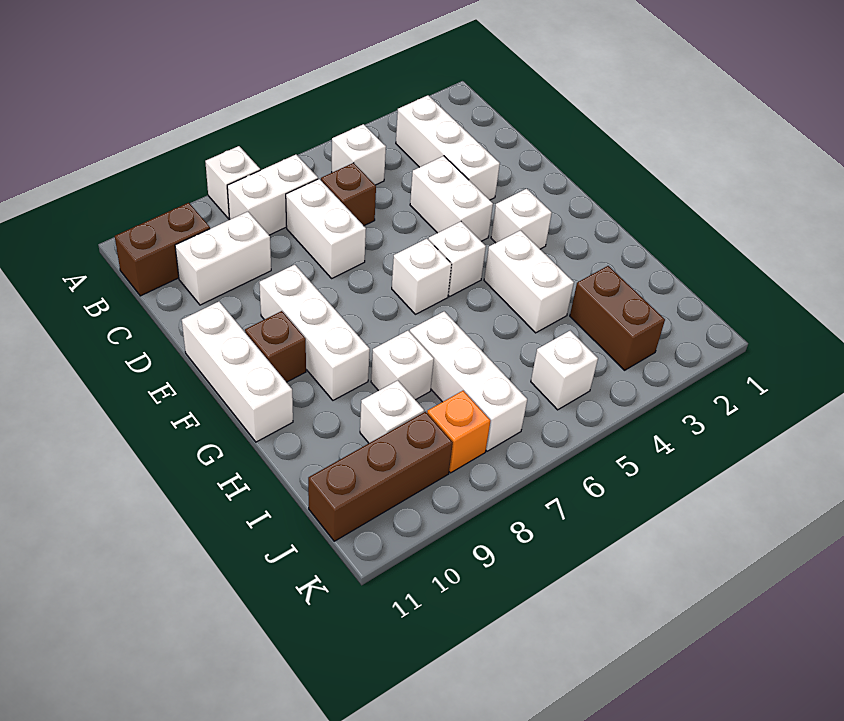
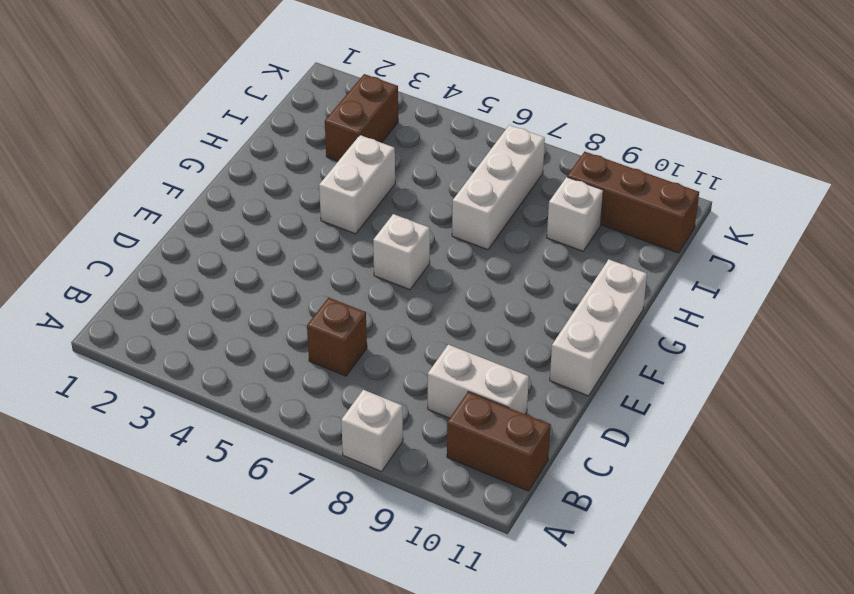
none -> white brick B3:D3 level 1
none -> white brick B5 level 1
none -> white brick B7:B8 level 1

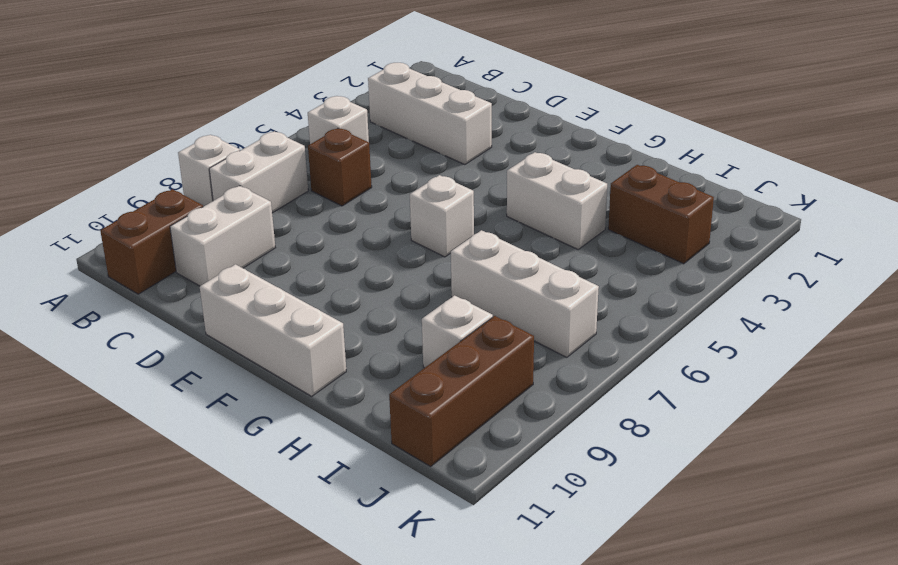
none -> white brick C7:D7 level 1
none -> white brick D4:E4 level 1
none -> white brick E9:G9 level 1

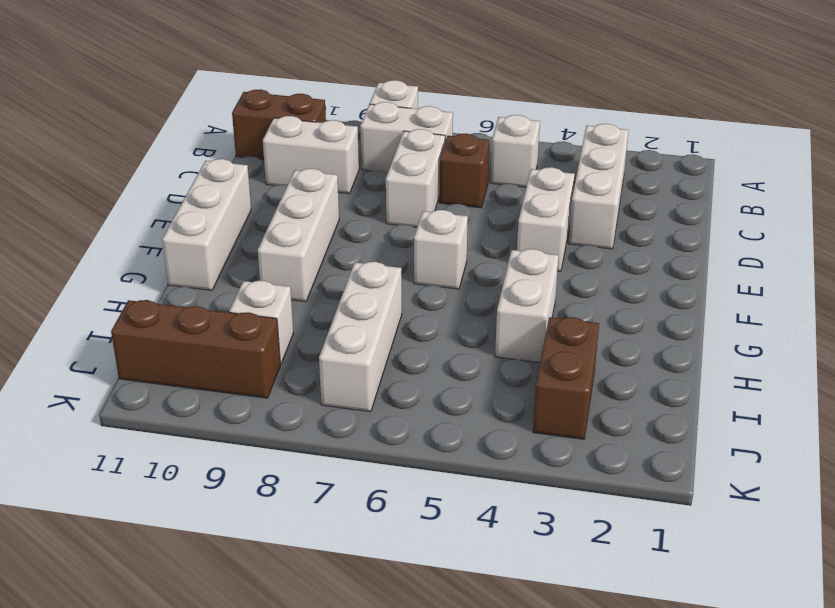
none -> white brick F3 level 1
none -> white brick F5 level 1
none -> brown brick F10 level 1

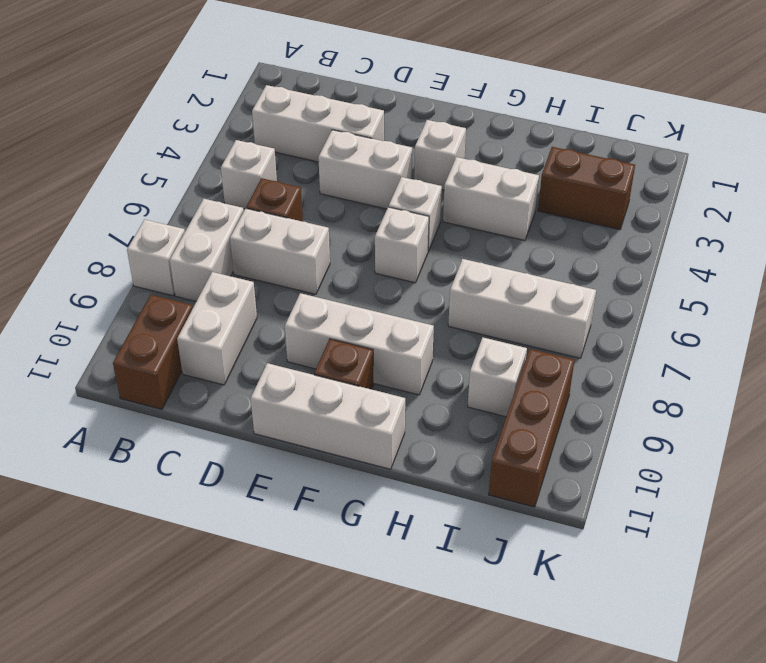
none -> white brick H8 level 1
none -> white brick J5 level 1
none -> orange brick J8 level 1

